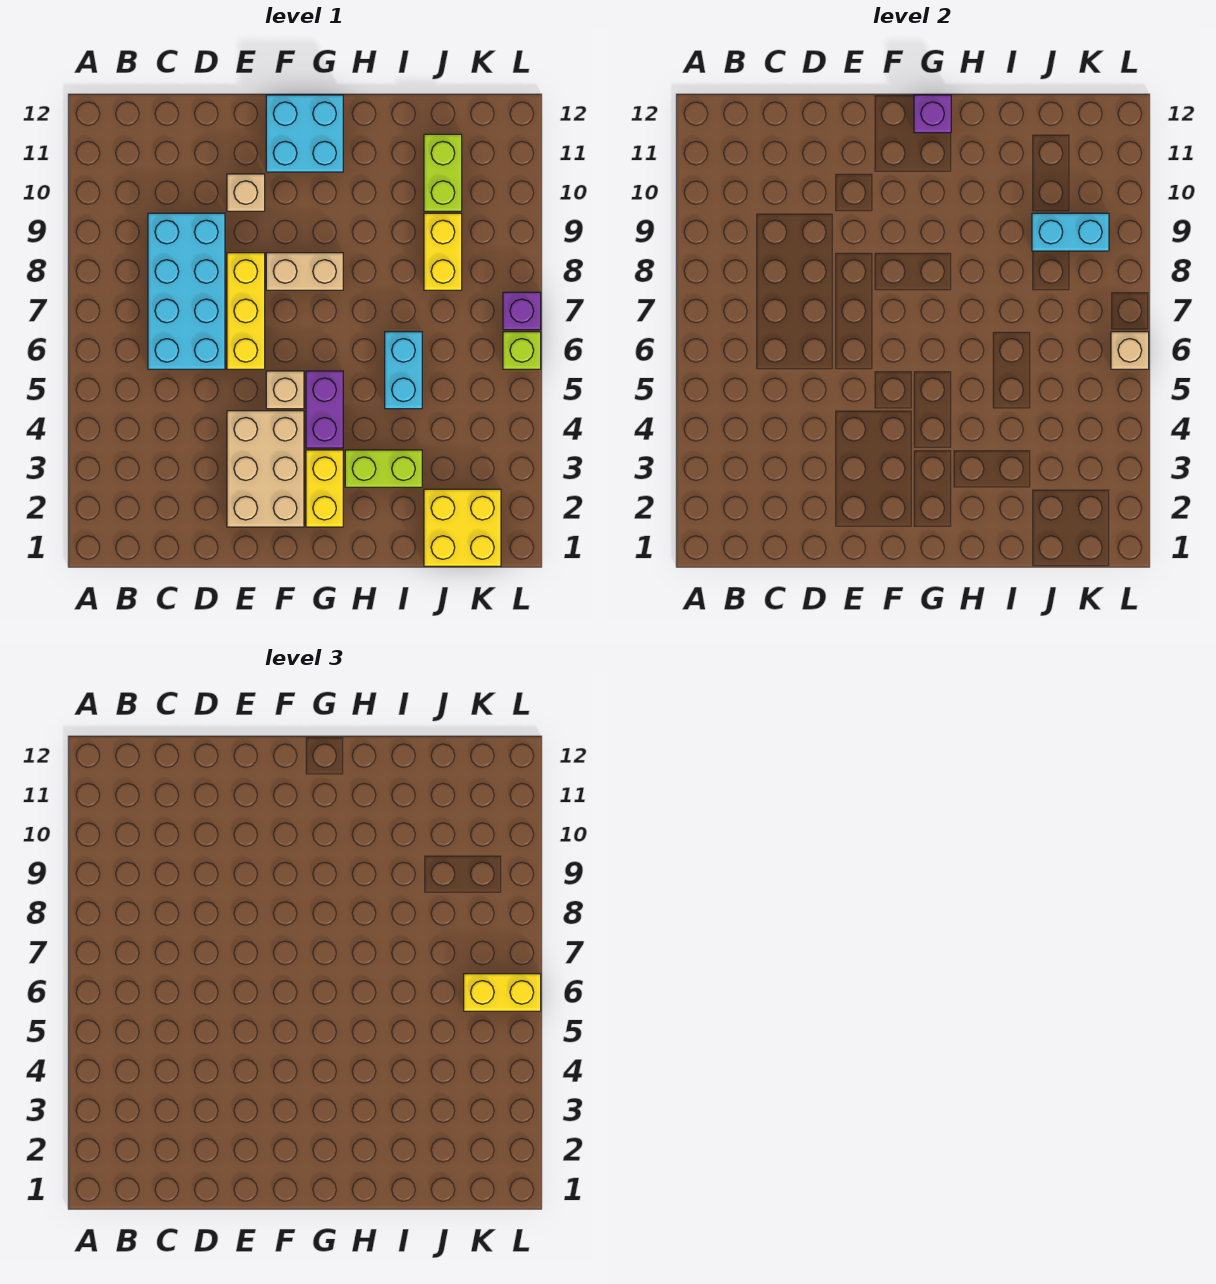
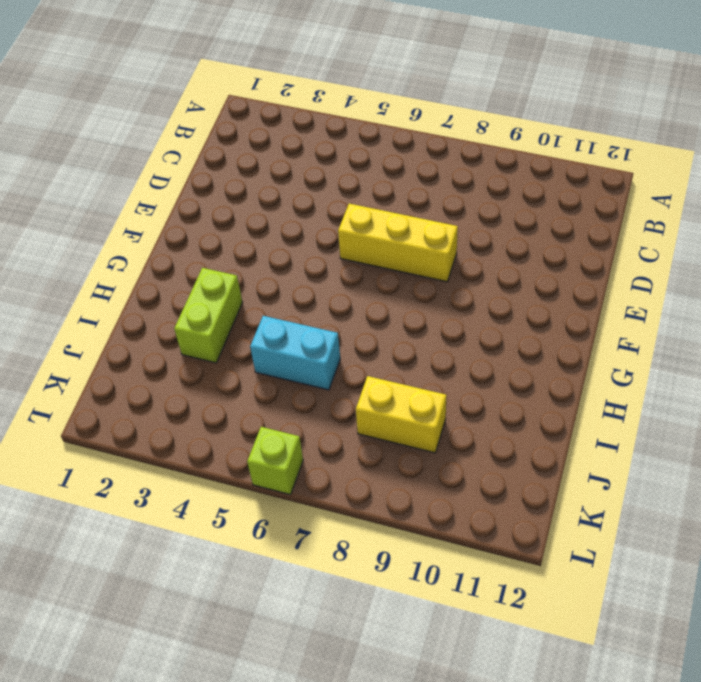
none -> cyan brick C6:D9 level 1
none -> tan brick E2:F4 level 1
none -> tan brick E10 level 1

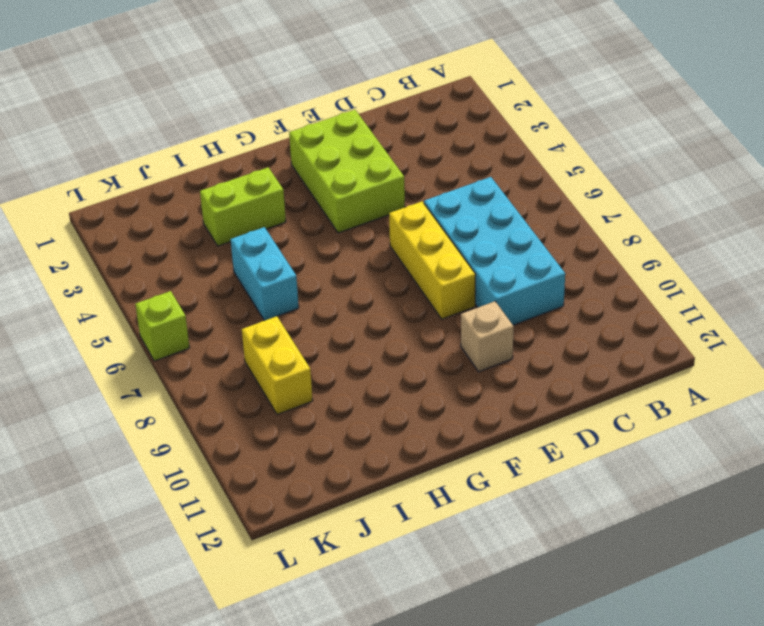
lime brick E2:F4 level 1 -> tan brick E2:F4 level 1
none -> tan brick F5 level 1
none -> tan brick F8:G8 level 1
none -> cyan brick F11:G12 level 1

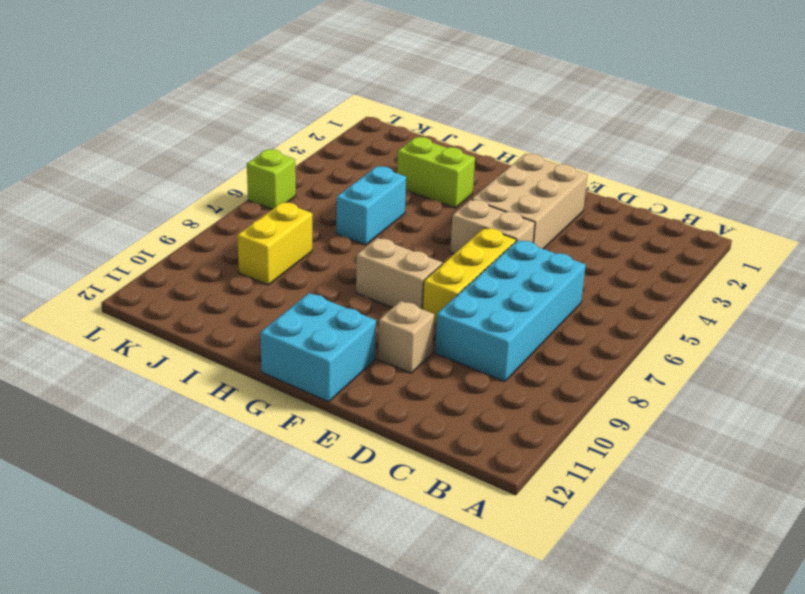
tan brick E5:F5 level 1 -> tan brick F5 level 1
none -> yellow brick G2:G3 level 1
none -> purple brick G4:G5 level 1
none -> yellow brick J1:K2 level 1

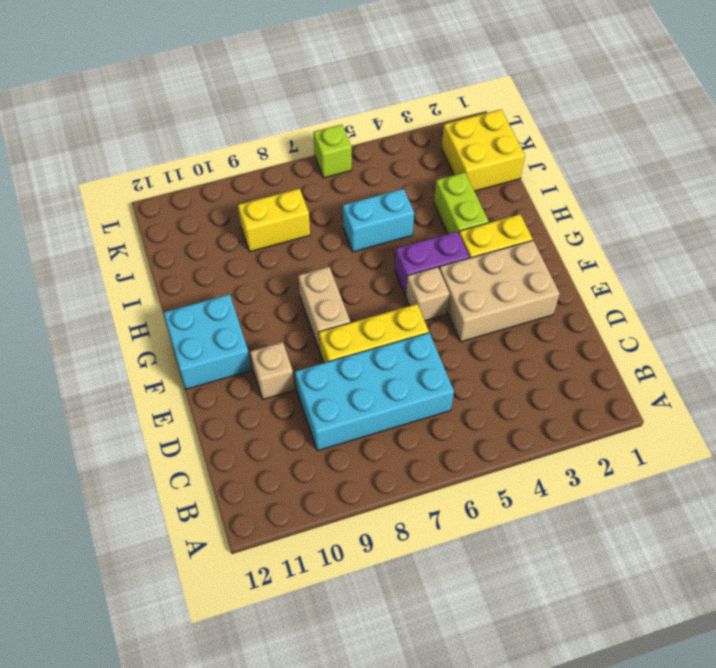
none -> lime brick J10:J11 level 1
none -> purple brick L7 level 1
none -> purple brick G12 level 2

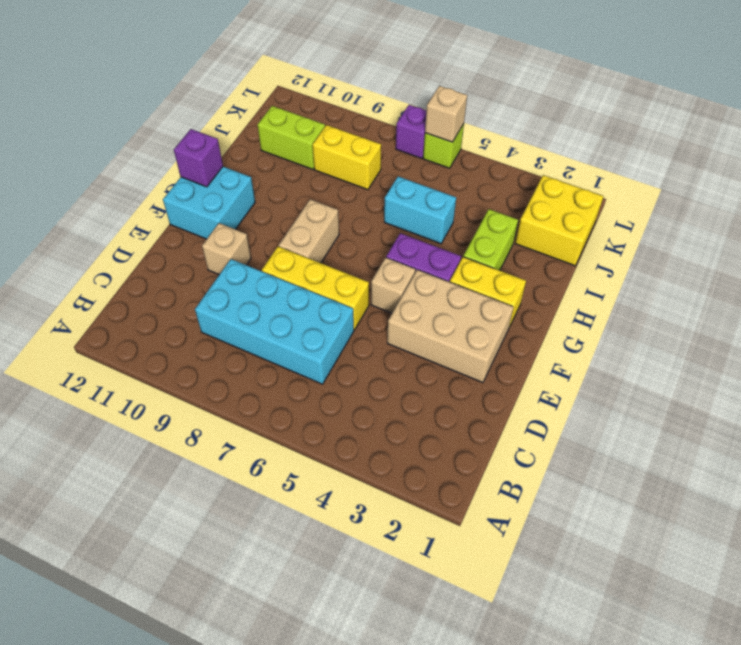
none -> cyan brick J9:K9 level 2
none -> yellow brick K6:L6 level 3

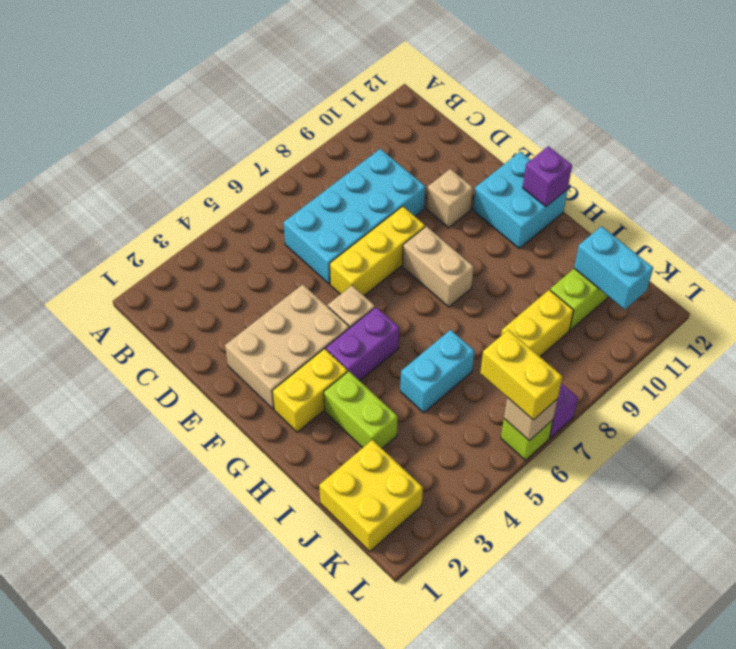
cyan brick J11:K11 level 2 -> cyan brick J9:K9 level 2

